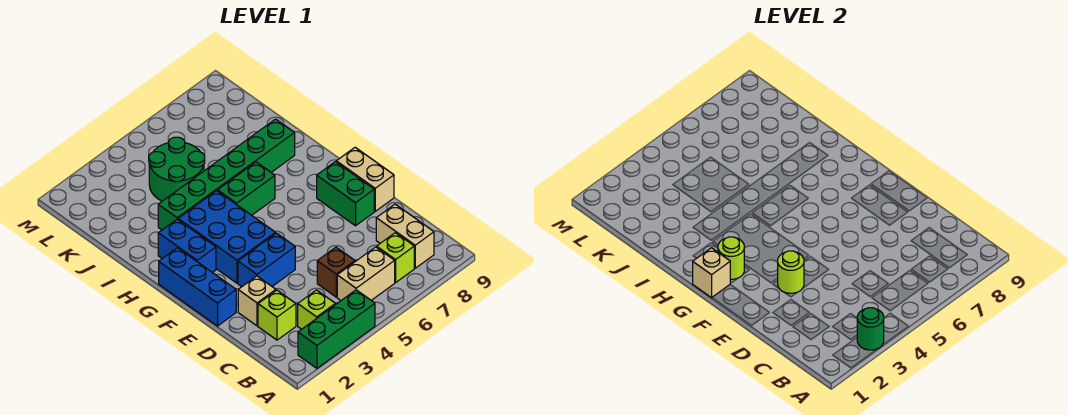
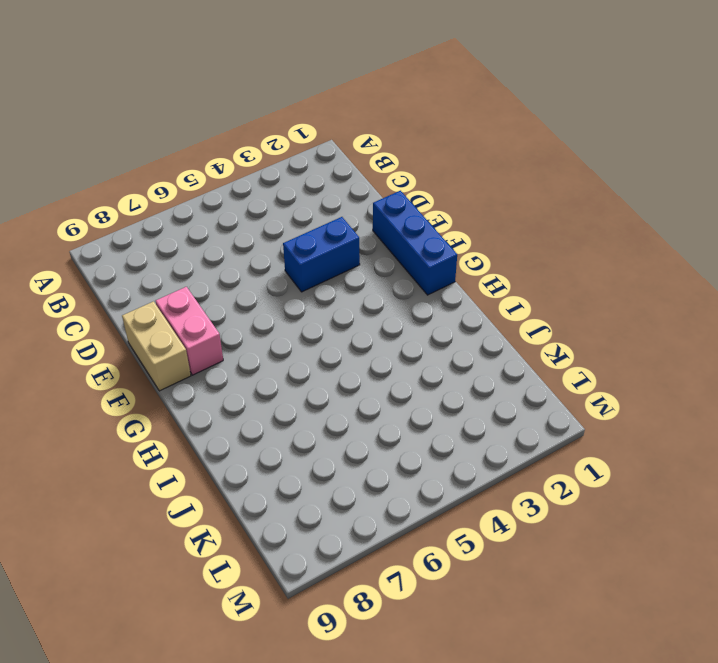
pink brick E8:F8 level 1 -> green brick E8:F8 level 1
none -> green brick A2:A4 level 1
none -> lime brick B3 level 1
none -> tan brick B5:B6 level 1

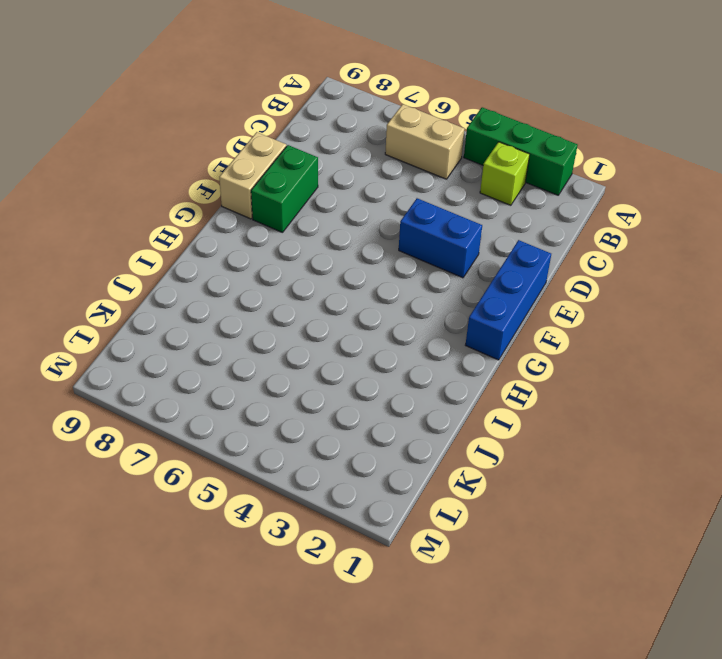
none -> lime brick B7 level 1
none -> tan brick B8:C8 level 1
none -> lime brick C2 level 1

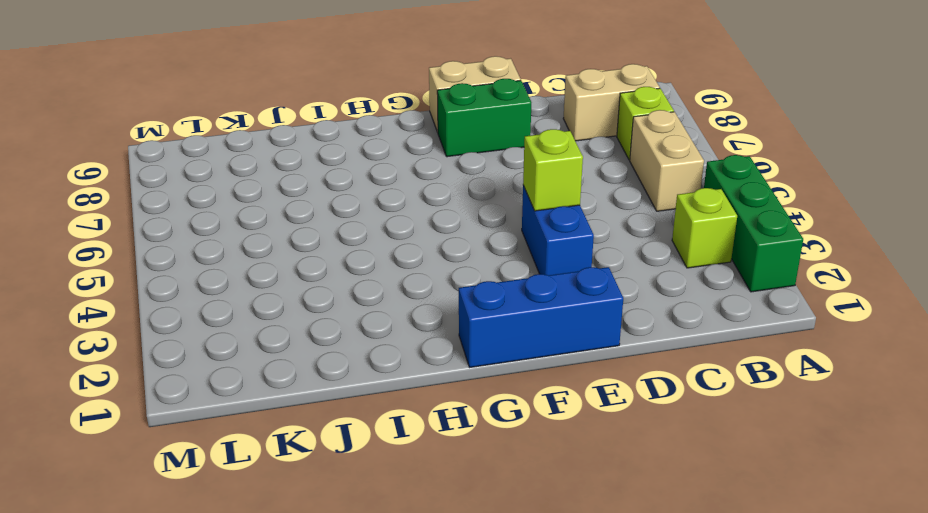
lime brick E4 level 2 -> lime brick C2 level 1
none -> brown brick C5 level 1
none -> tan brick D2 level 1
none -> blue brick F3:H4 level 1

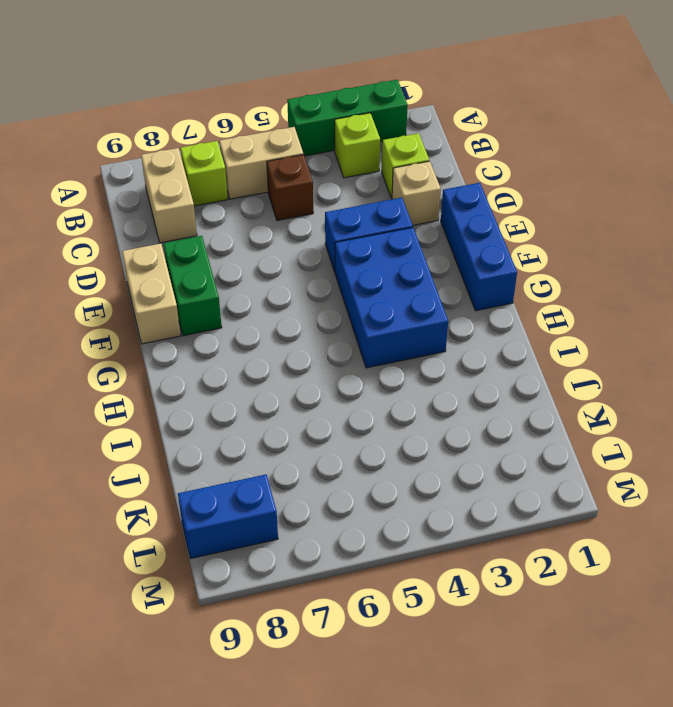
blue brick L8:L9 level 1 -> blue brick G2:H2 level 1
none -> green brick H5:H6 level 1
none -> green brick I3:I8 level 1
none -> green round brick J4:K5 level 1

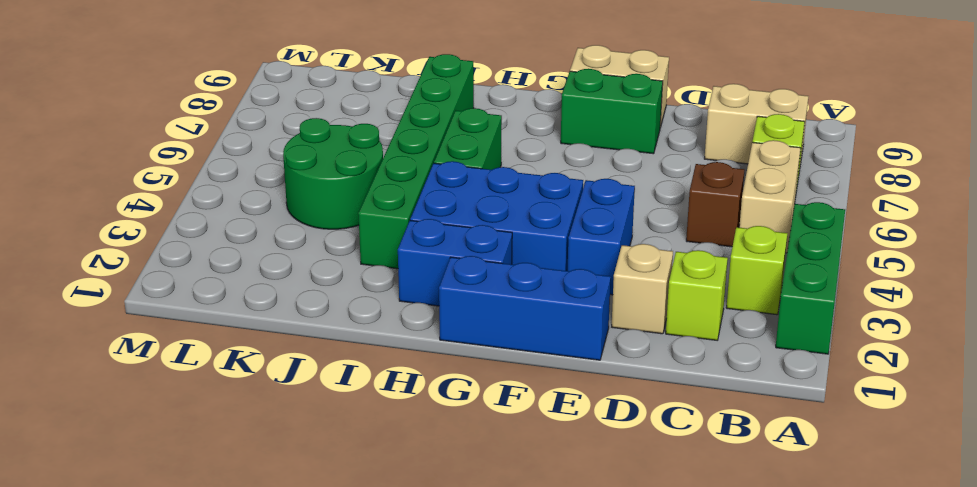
none -> green round brick A3 level 2
none -> lime round brick E3 level 2
none -> tan brick G1 level 2

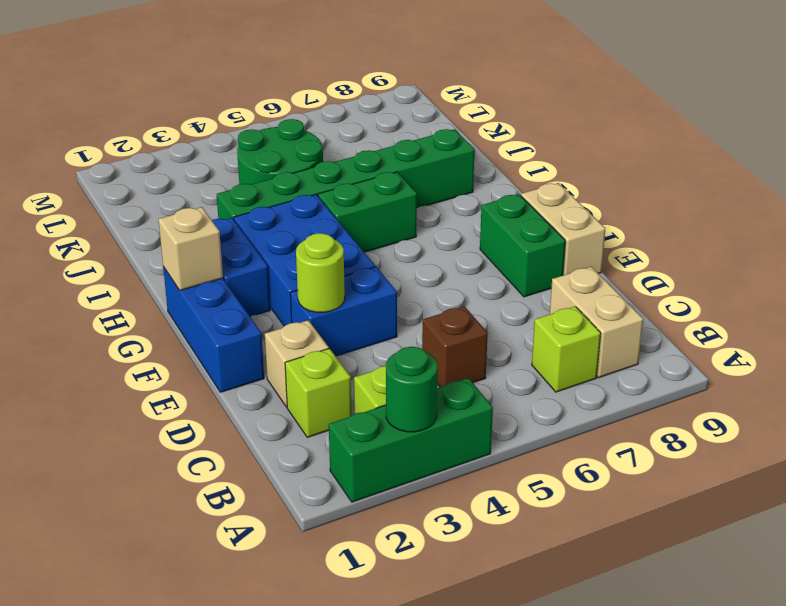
none -> tan brick B5:B6 level 1
none -> lime round brick G2 level 2

